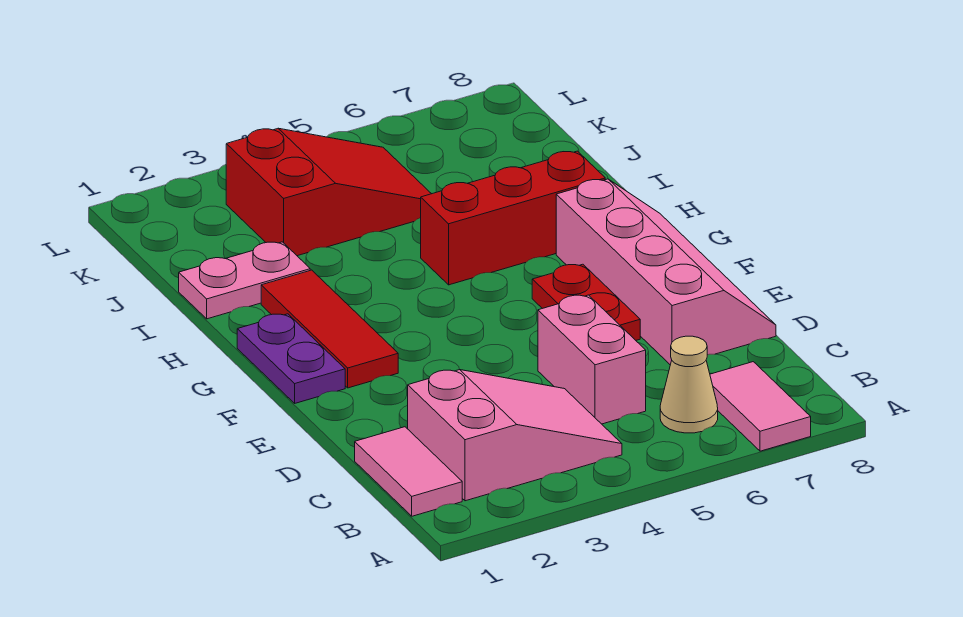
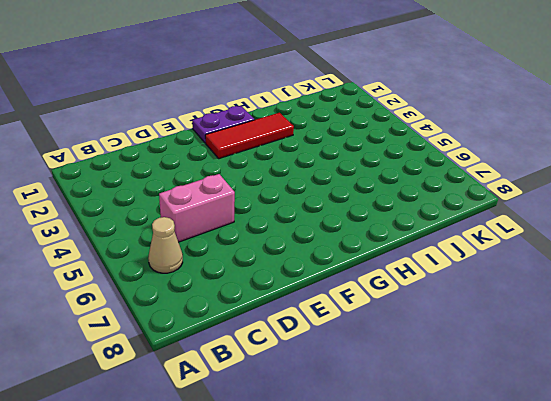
none -> pink tile A7:B7 level 1
none -> pink tile B1:C1 level 1
none -> pink slope B2:C4 level 1 top 2

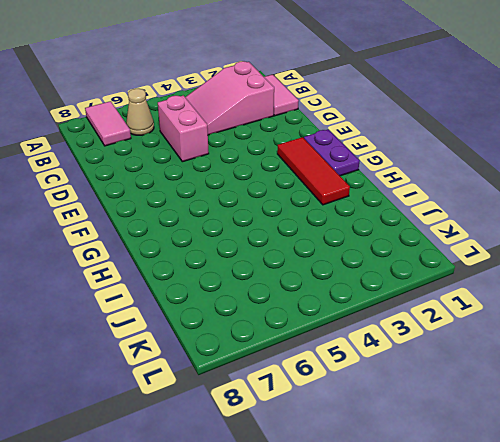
none -> pink slope D7:G8 level 1 top 7
none -> red plate E6:F6 level 1
none -> red brick H5:H7 level 1

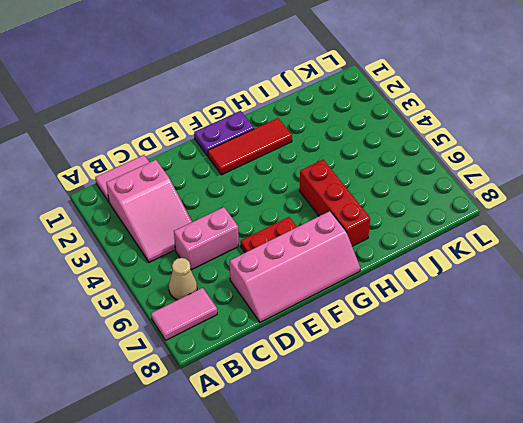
none -> pink plate I1:I2 level 1
none -> red slope J3:K5 level 1 top 3

